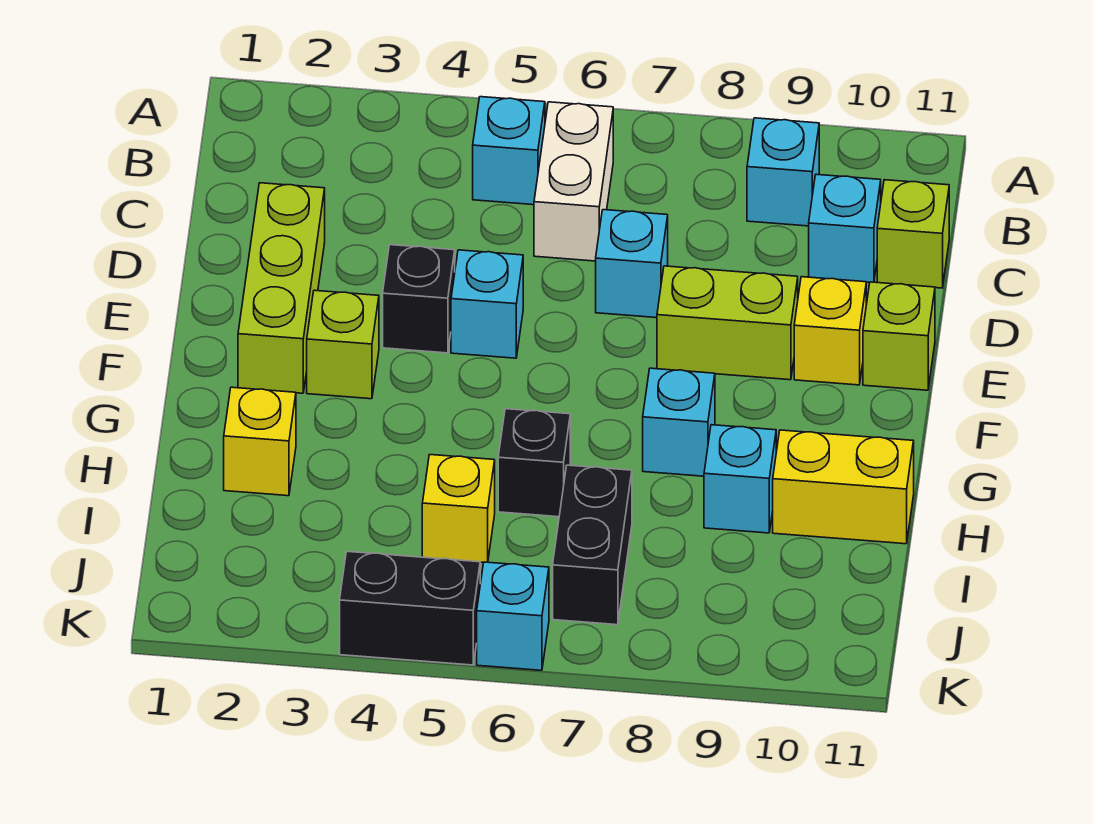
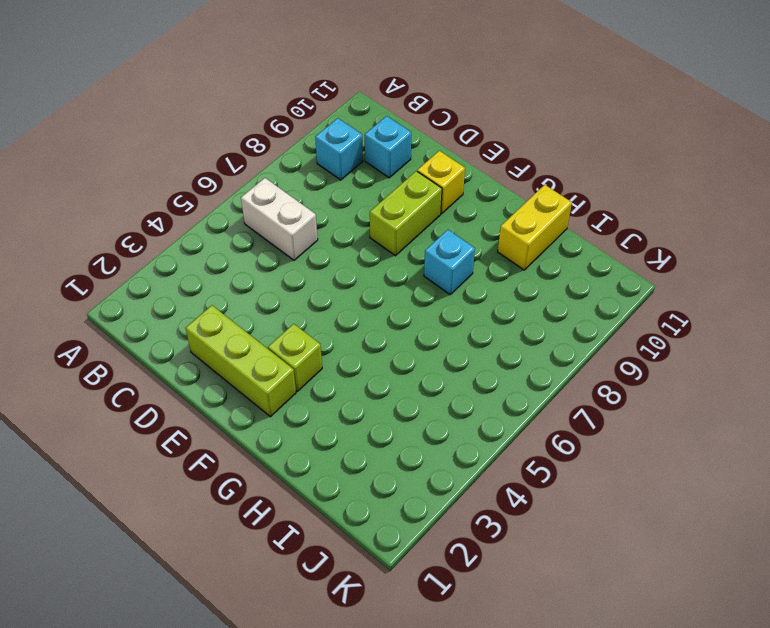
none -> cyan brick B5 level 1
none -> lime brick C11 level 1
none -> cyan brick D7 level 1

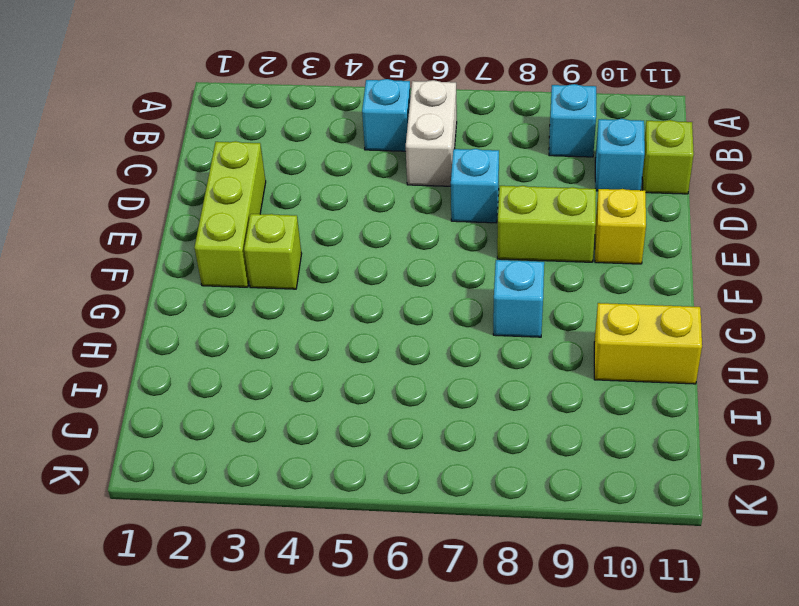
none -> black brick E4 level 1
none -> cyan brick E5 level 1
none -> lime brick E11 level 1

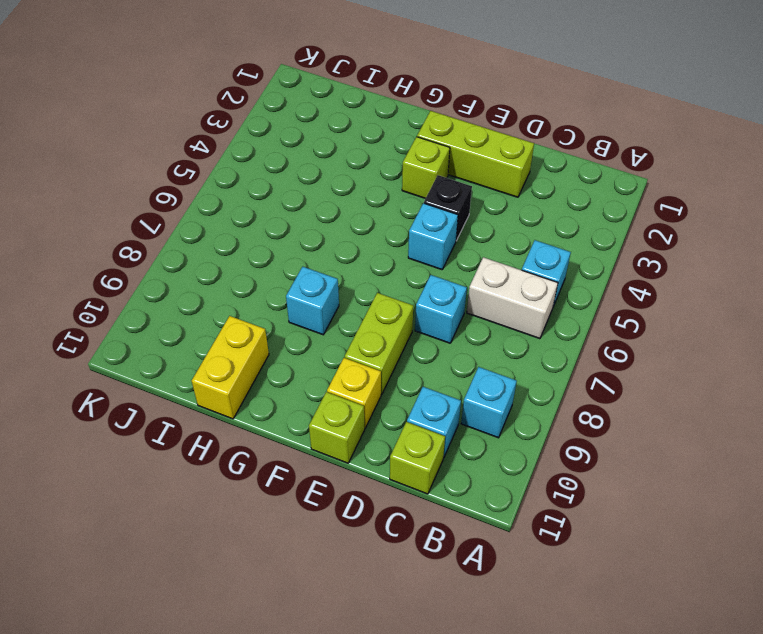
none -> yellow brick H2 level 1
none -> black brick H6 level 1
none -> cyan brick H9 level 1

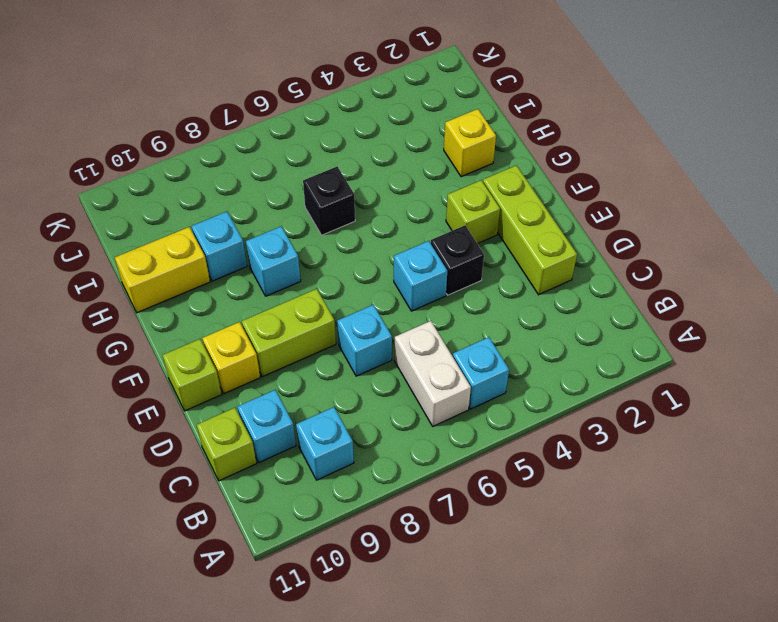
none -> yellow brick I5 level 1
none -> black brick I7:J7 level 1
none -> black brick K4:K5 level 1

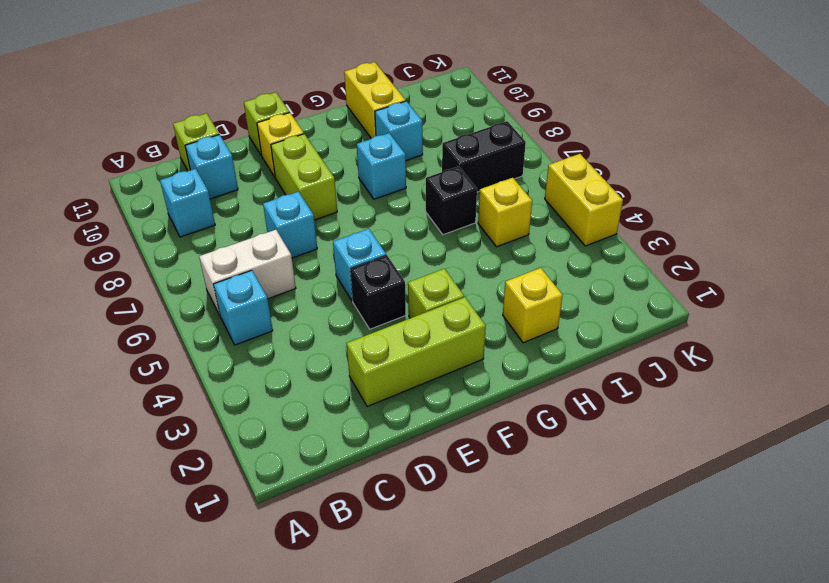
yellow brick K4:K5 level 1 -> black brick K4:K5 level 1
none -> cyan brick K6 level 1

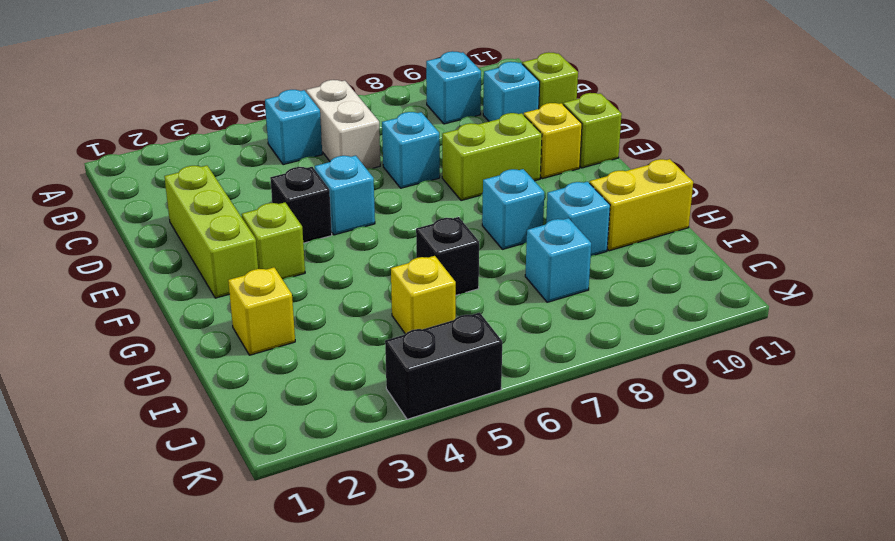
cyan brick I8 level 1 -> cyan brick K6 level 1
none -> black brick I7:J7 level 1

